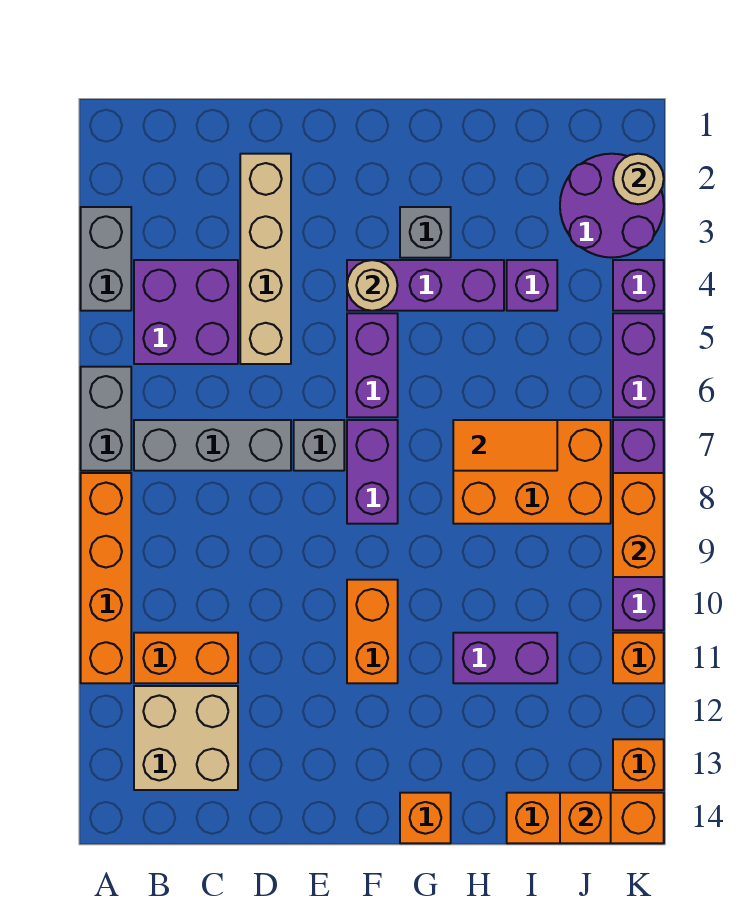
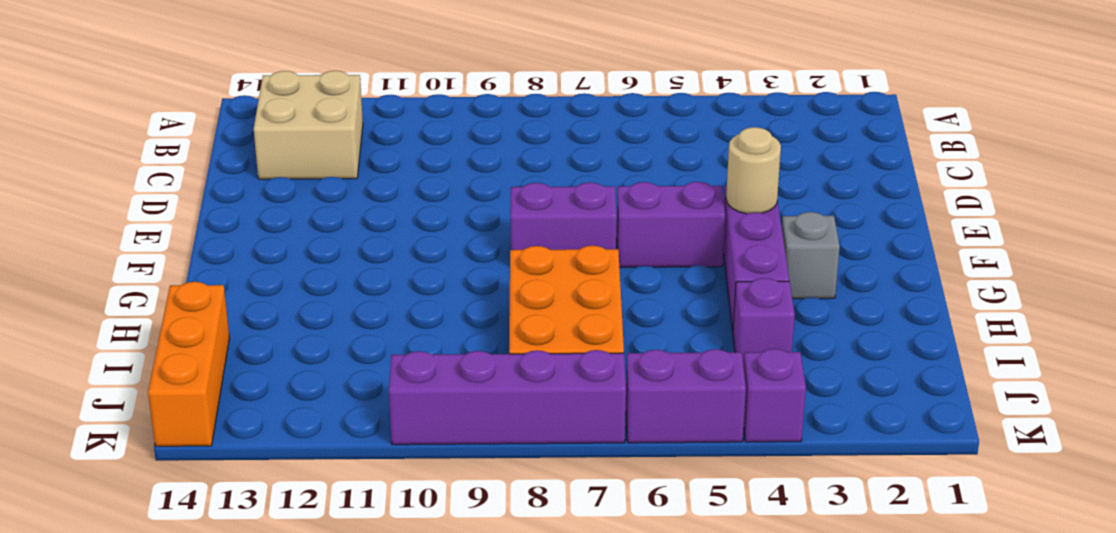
none -> grey brick A3:A4 level 1
none -> grey brick A6:A7 level 1
none -> orange brick A8:A11 level 1
none -> purple brick B4:C5 level 1

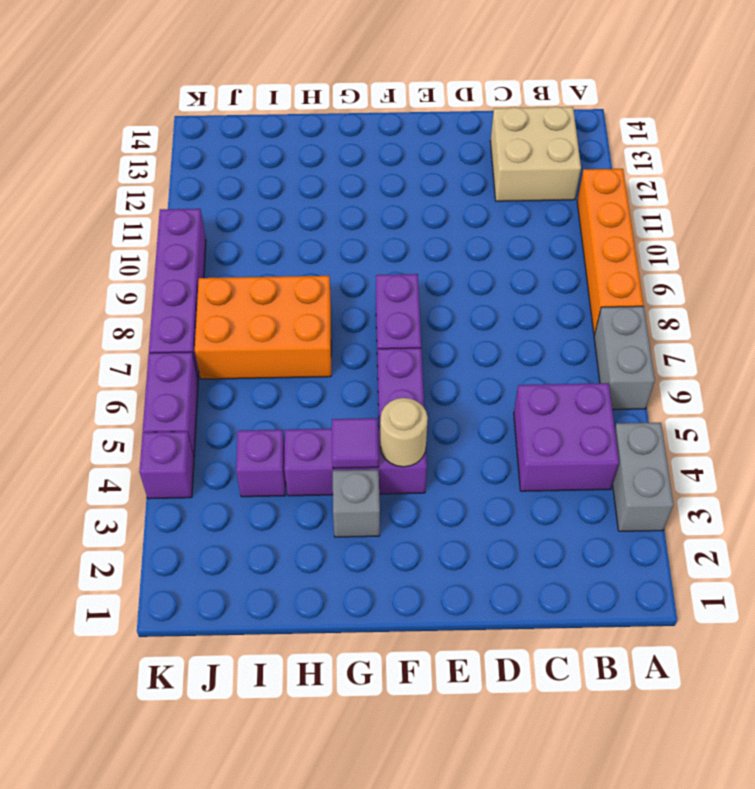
purple tile G4 level 2 -> none
none -> grey brick B7:D7 level 1
none -> orange brick B11:C11 level 1
none -> tan brick D2:D5 level 1
none -> grey brick E7 level 1

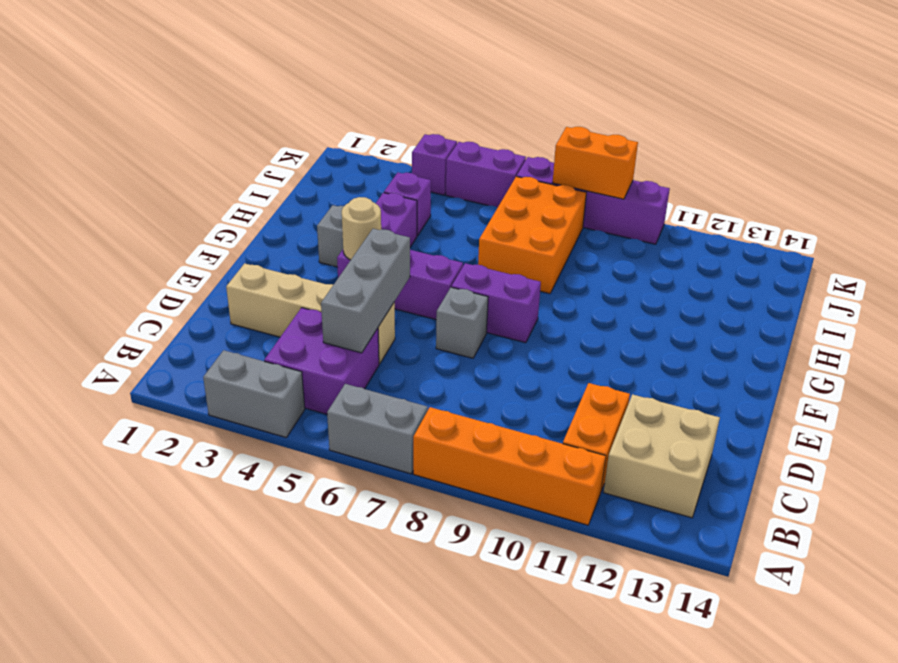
grey brick C5:E5 level 2 -> grey brick B7:D7 level 1
none -> orange brick F10:F11 level 1
none -> orange brick G14 level 1
none -> purple brick H11:I11 level 1
none -> orange brick I14:K14 level 1

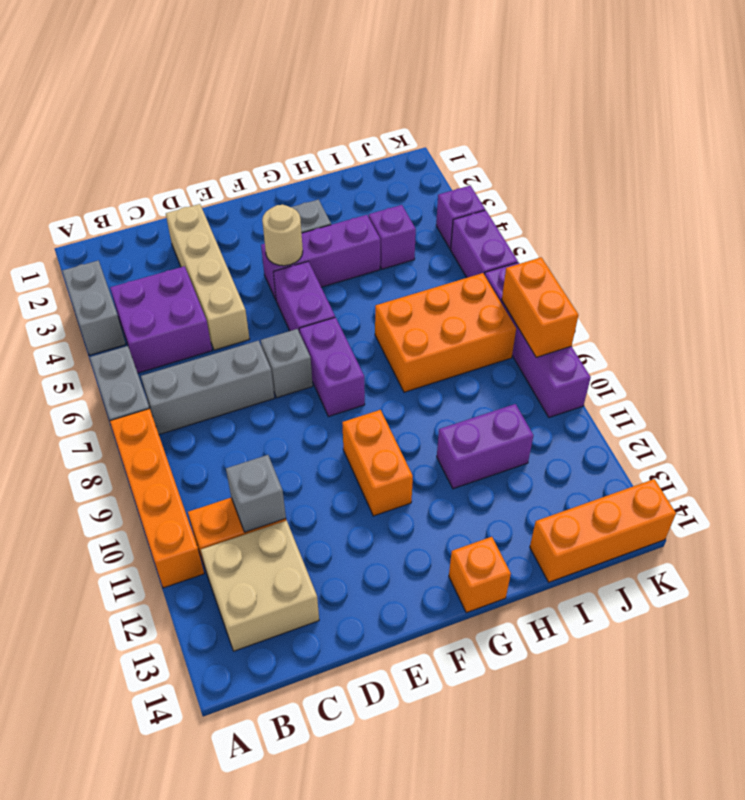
grey brick C11 level 2 -> none
none -> purple round brick J2:K3 level 1
none -> orange brick K11 level 1
none -> orange brick K13 level 1
none -> orange tile H7:I7 level 2

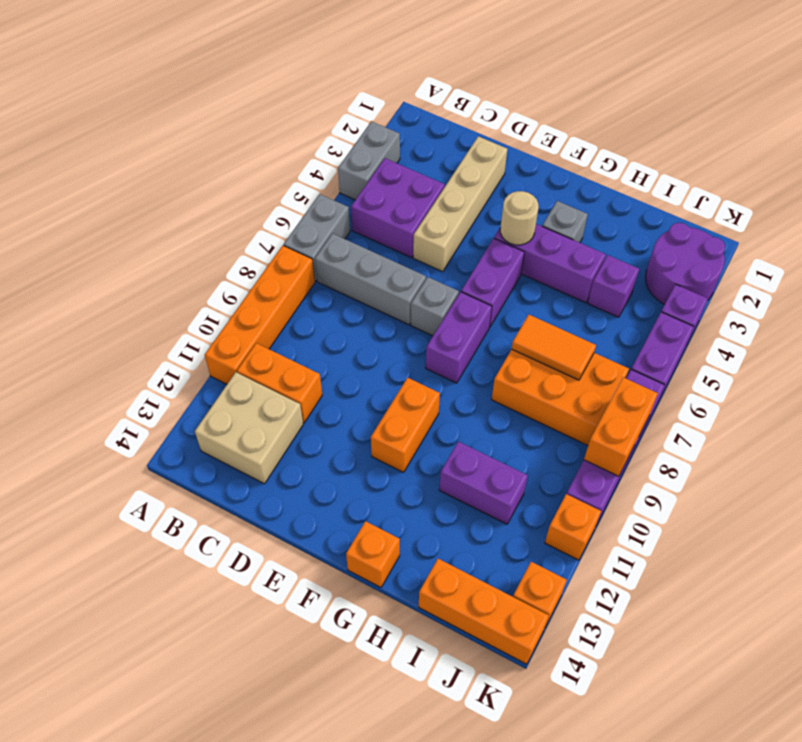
none -> orange brick J14 level 2
none -> tan round brick K2 level 2

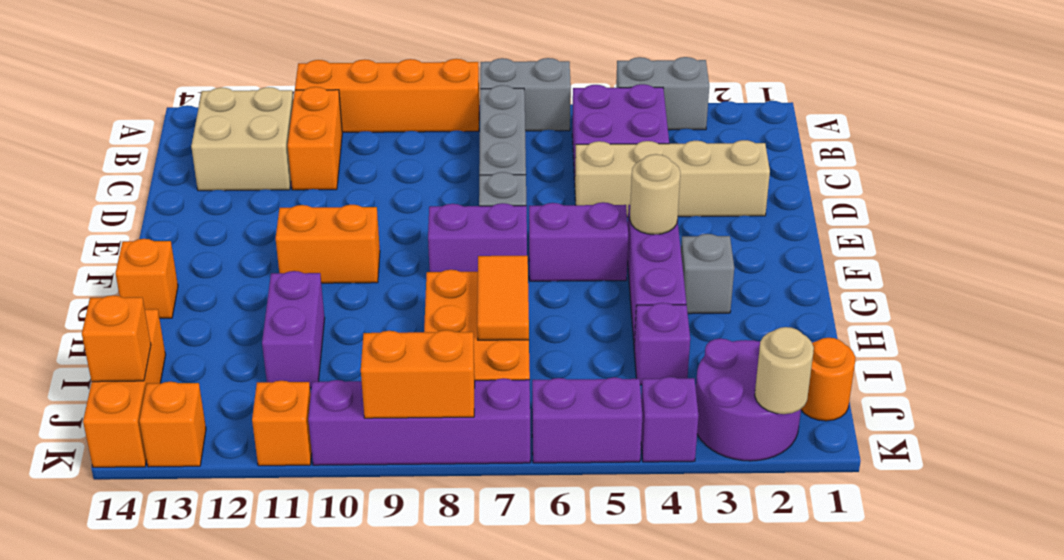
orange round brick J1 level 1 -> none

